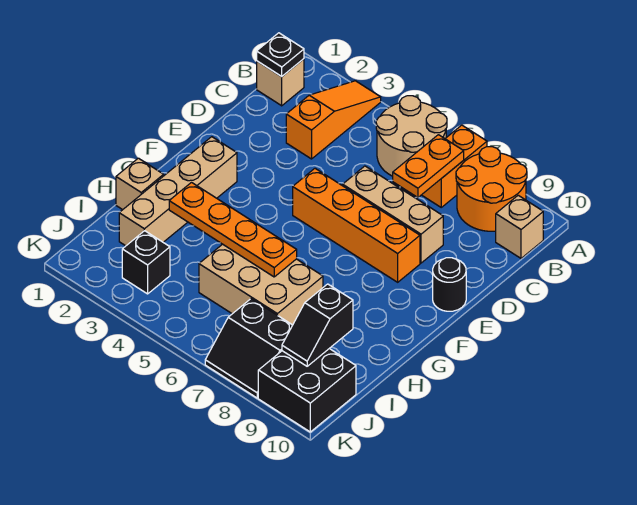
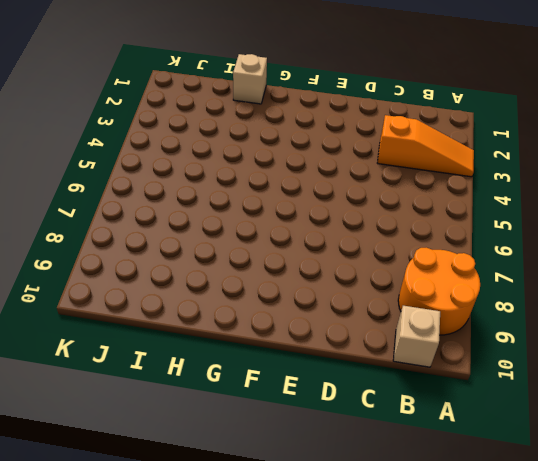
none -> tan round brick A5:B6 level 1
none -> orange brick A7:B7 level 1
none -> tan brick B1 level 1

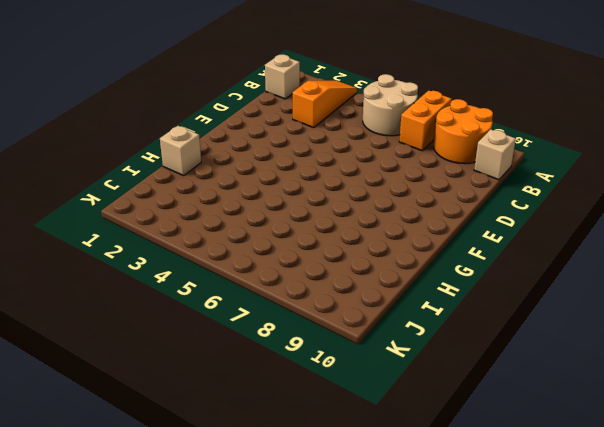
none -> tan brick D6:D8 level 1
none -> orange brick E5:E8 level 1
none -> black round brick E10 level 1

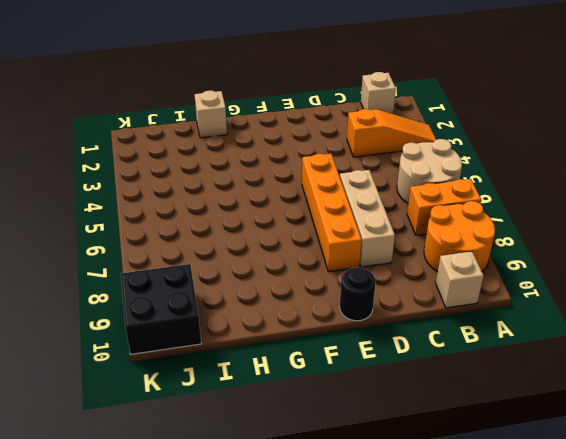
none -> tan brick F2:I2 level 1
none -> tan brick H5:I7 level 1
none -> black brick J3 level 1

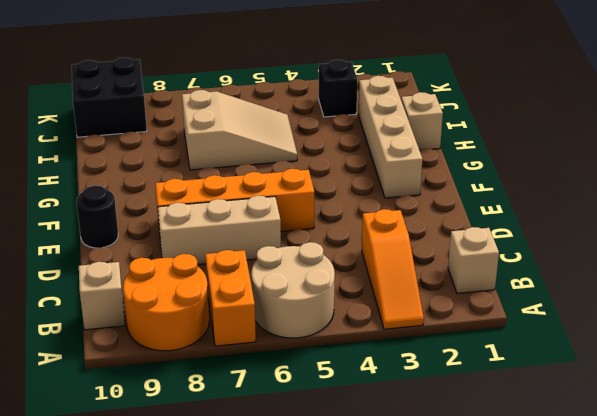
tan slope H5:I7 level 1 top 7 -> tan brick H5:I7 level 1
none -> black slope J7:K8 level 1 top J
none -> black plate B1 level 2
none -> orange plate B7:C7 level 2

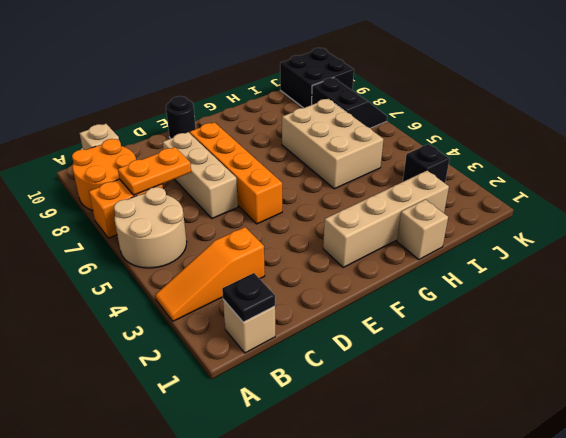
none -> orange plate H3:H6 level 2
none -> black slope I9:J9 level 2 top I

